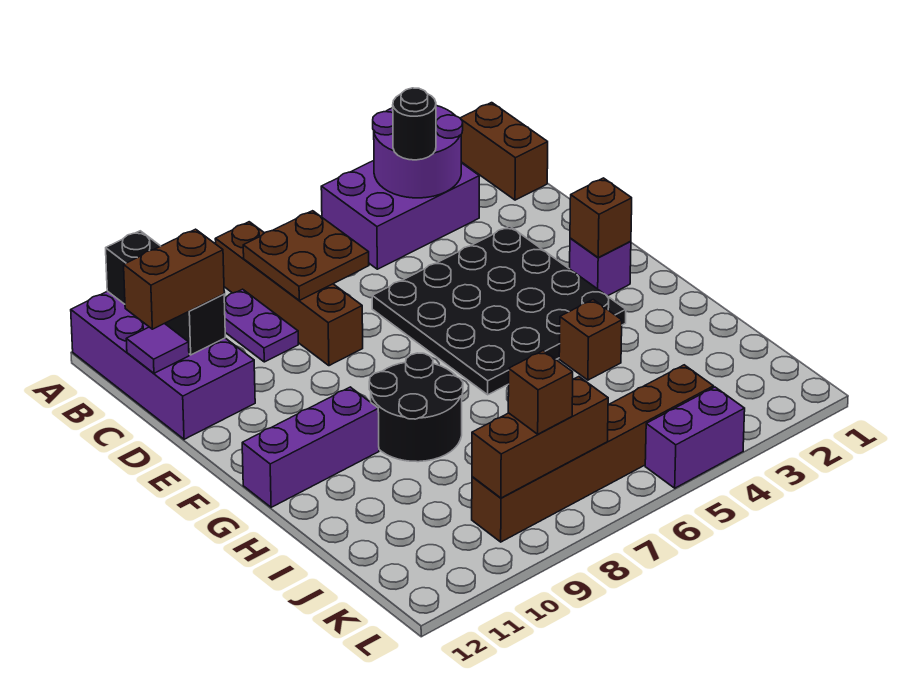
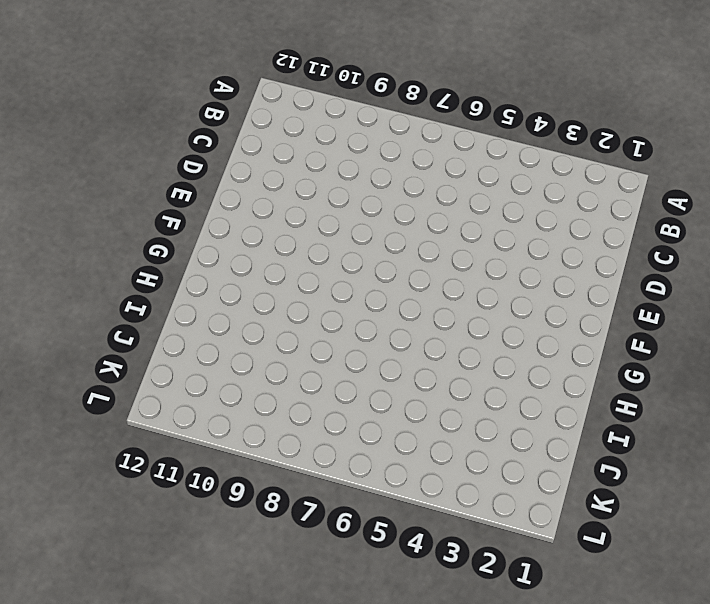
none -> brown brick A1:B1 level 1
none -> purple brick A3:B5 level 1
none -> brown brick A8:D8 level 1

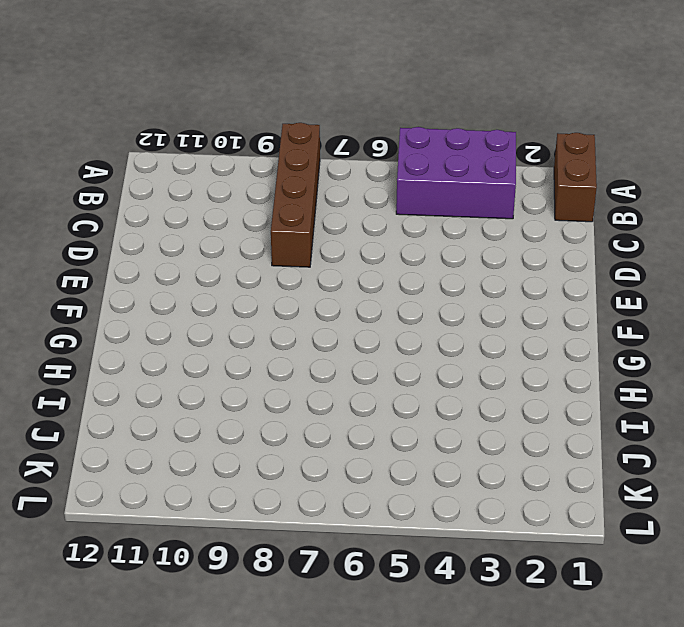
none -> purple brick A11:D12 level 1
none -> purple plate B9:C9 level 1
none -> black plate D3:G6 level 1

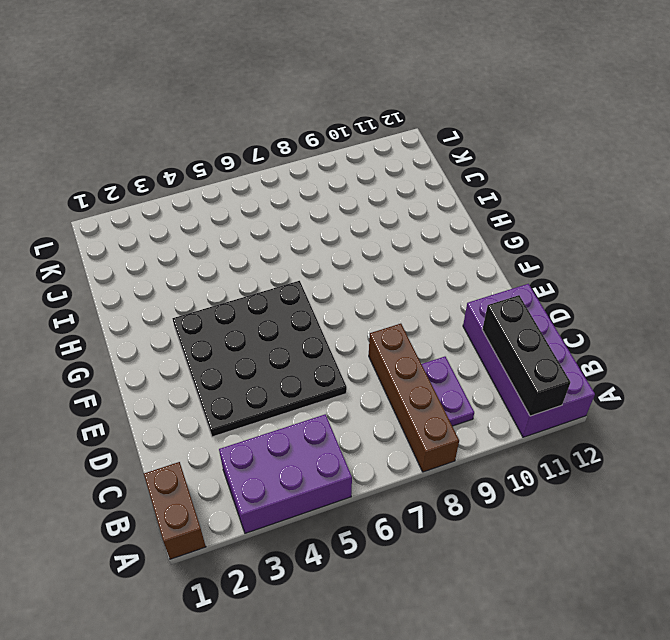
none -> purple brick F2 level 1
none -> black round brick G8:H9 level 1
none -> purple brick G10:G12 level 1

